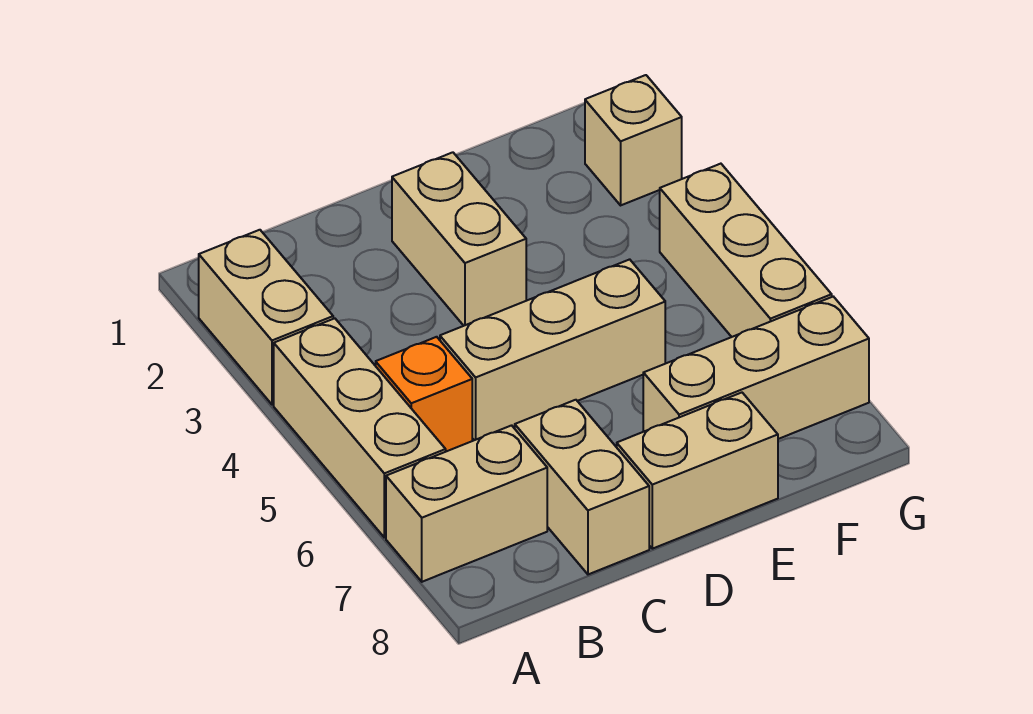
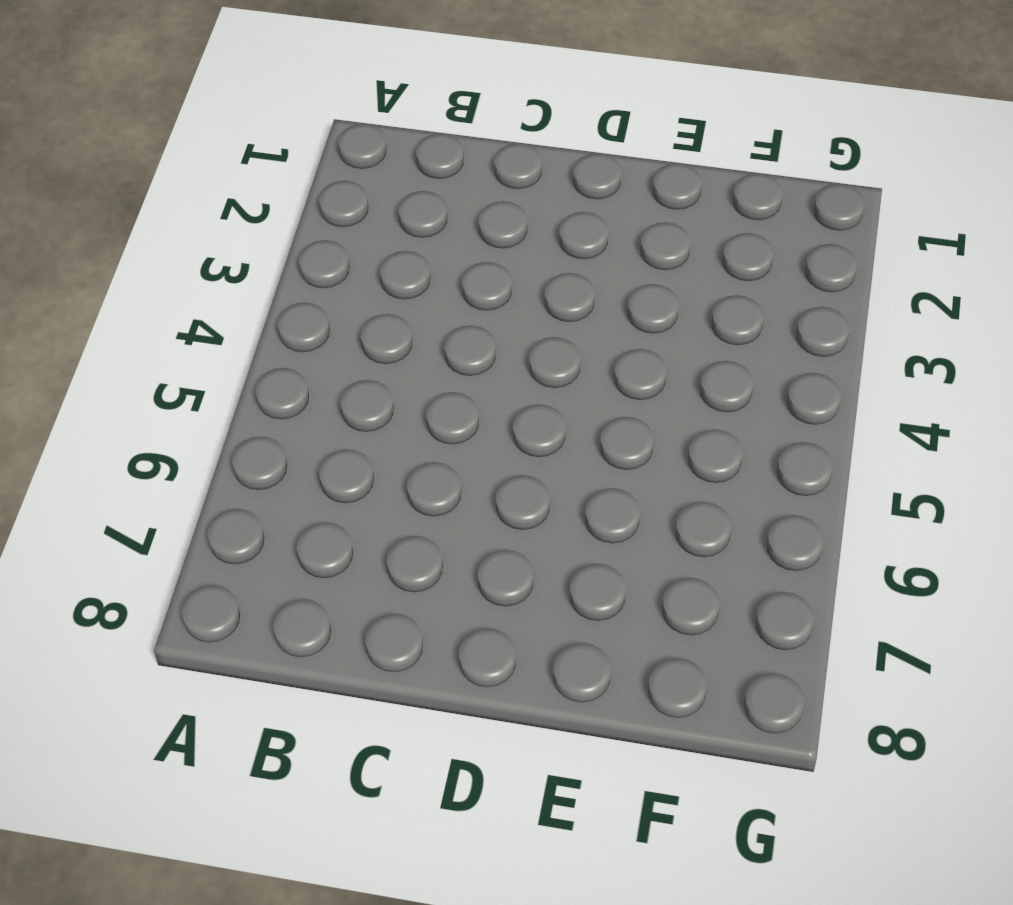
none -> tan brick A2:A3 level 1
none -> tan brick A4:A6 level 1

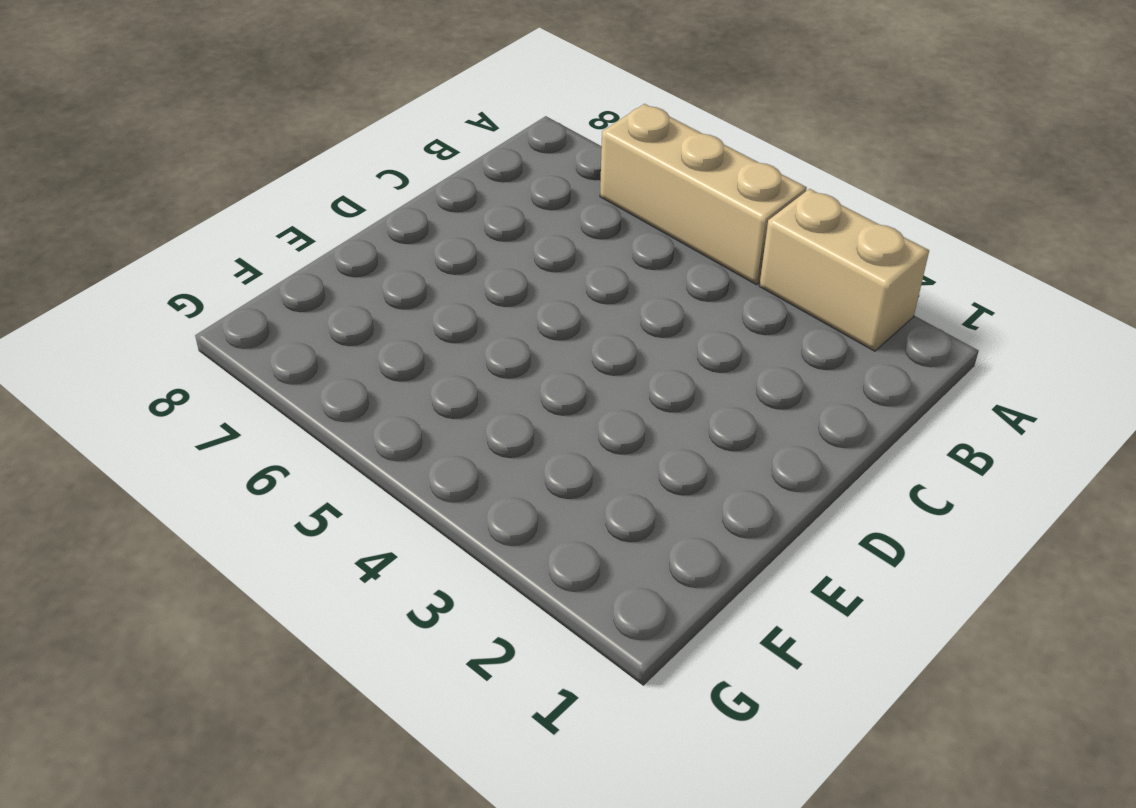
none -> tan brick A7:B7 level 1
none -> orange brick B5 level 1

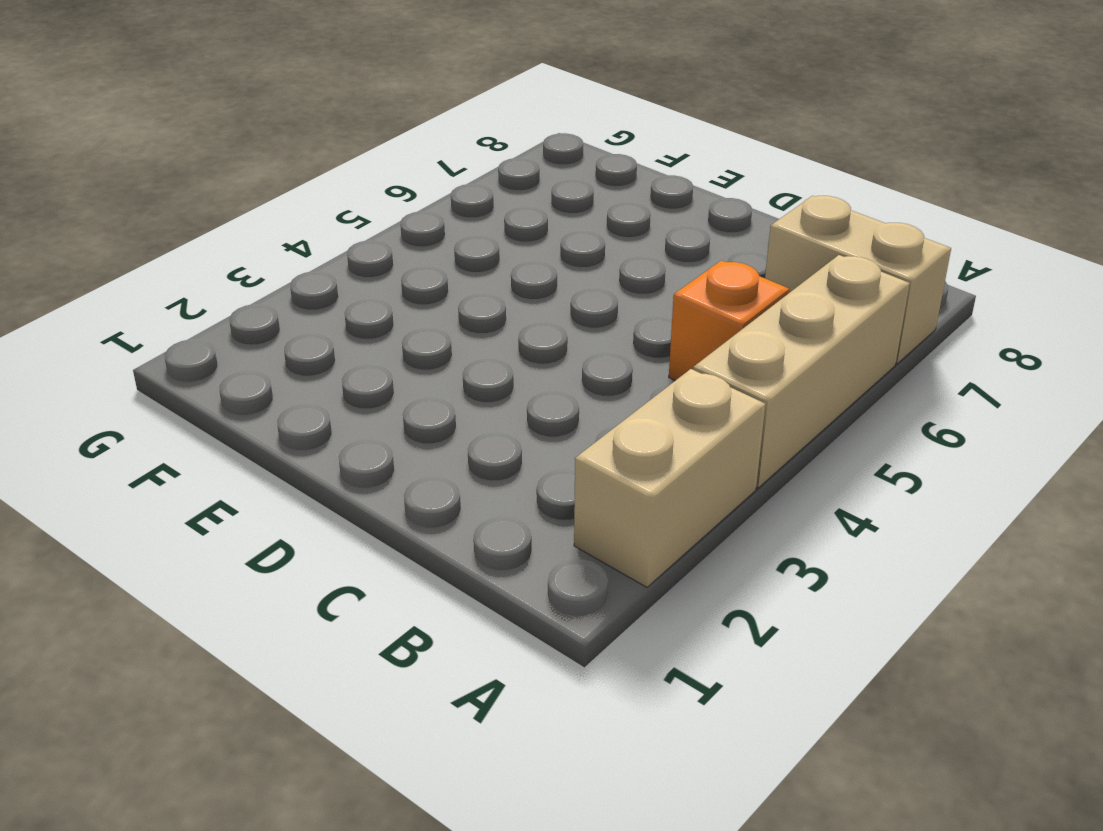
none -> tan brick C5:E5 level 1
none -> tan brick C7:C8 level 1

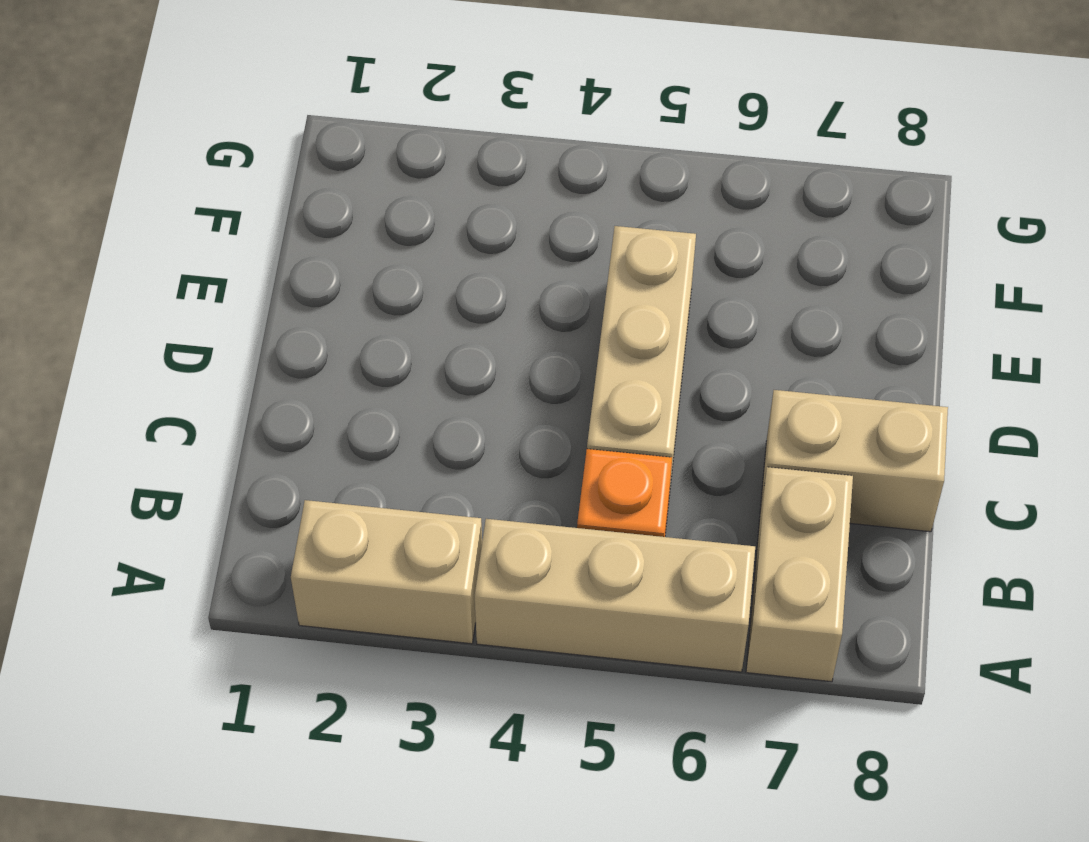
none -> tan brick D2:D3 level 1
none -> tan brick D8:E8 level 1

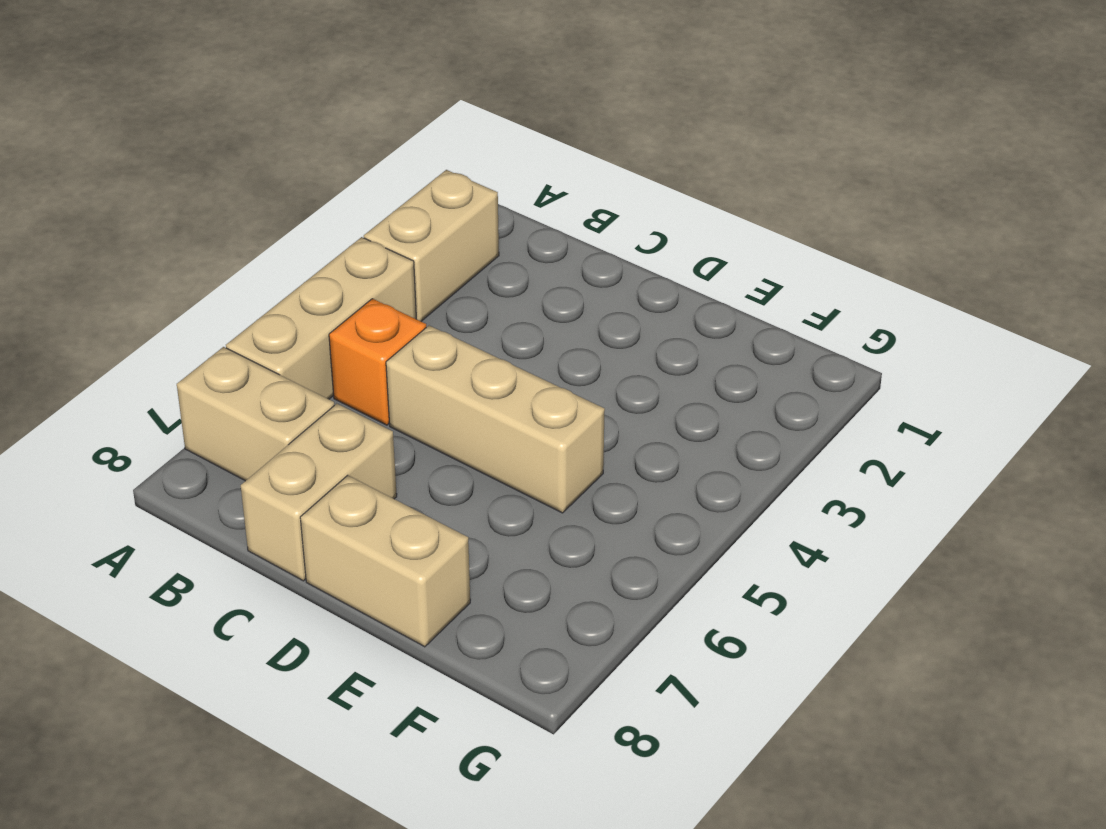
none -> tan brick D2:D3 level 1
none -> tan brick E7:G7 level 1

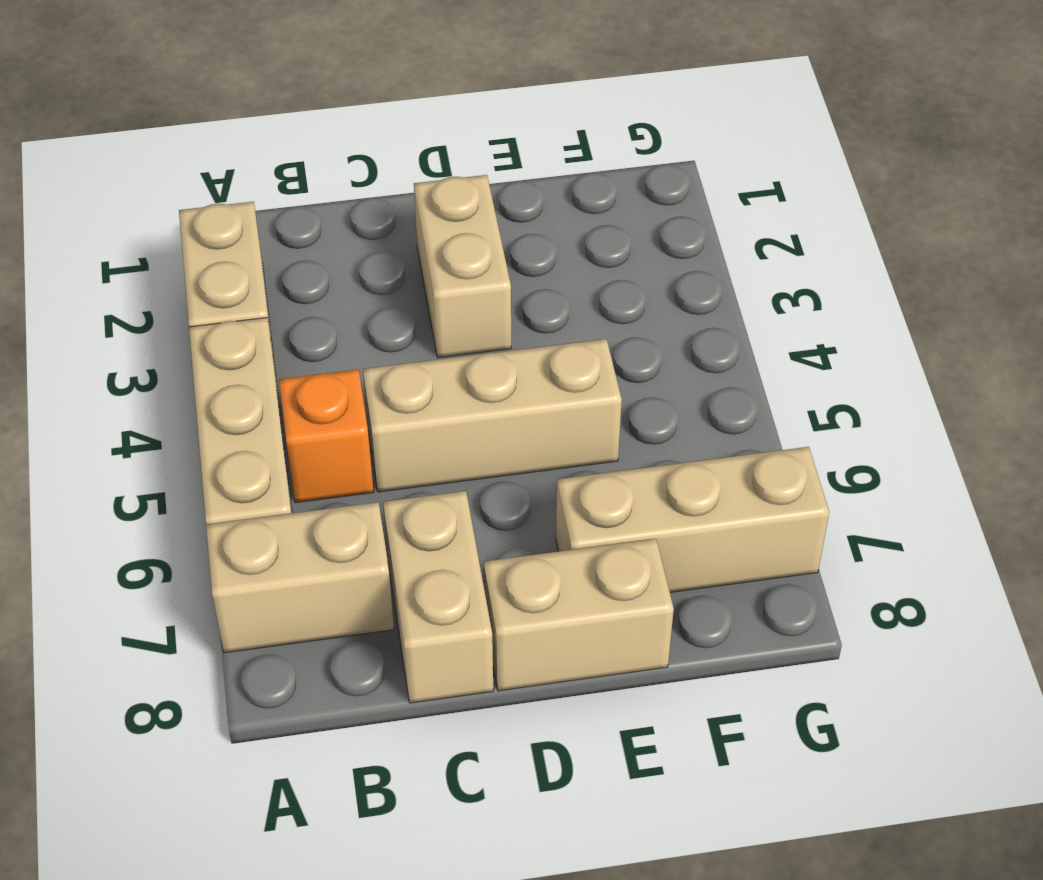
none -> tan brick G2 level 1
none -> tan brick G4:G6 level 1

